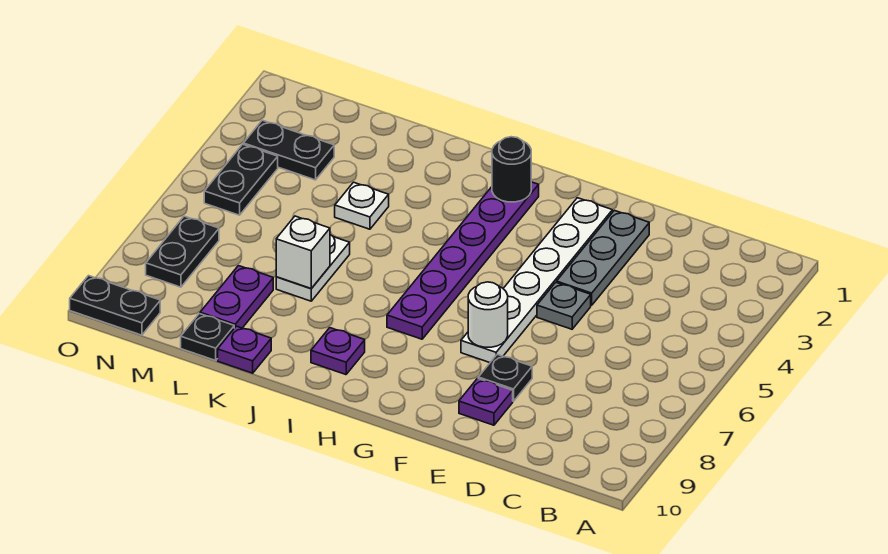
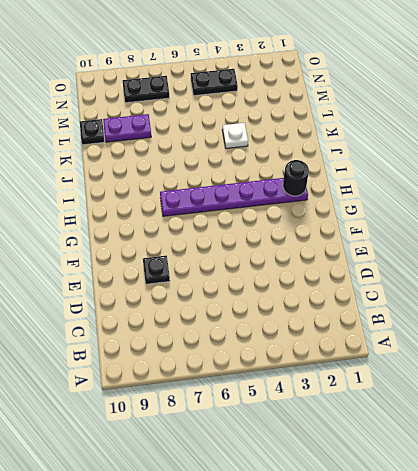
none -> grey plate E2:E4 level 1
none -> grey plate E5 level 1
none -> purple plate E9 level 1

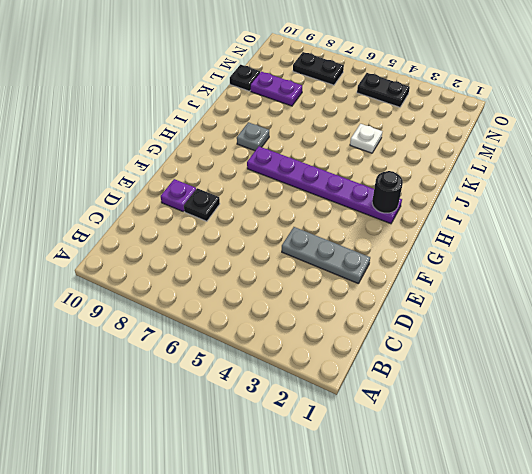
grey plate I8 level 1 -> grey plate E5 level 1
none -> white plate F2:F7 level 1
none -> purple plate I9 level 1
none -> white plate K6:K7 level 1

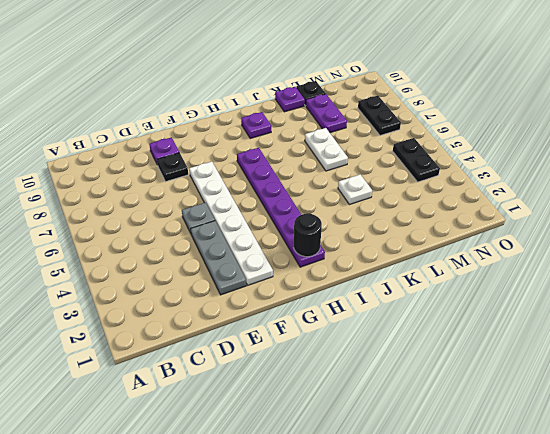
none -> black plate M3:N3 level 1
none -> black plate N10:O10 level 1
none -> white round brick F7 level 2

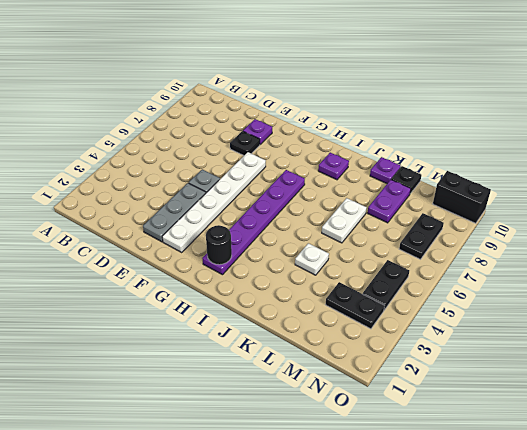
black brick N10:O10 level 1 -> black plate N10:O10 level 1
none -> white round brick F7 level 2
none -> white brick K7 level 2

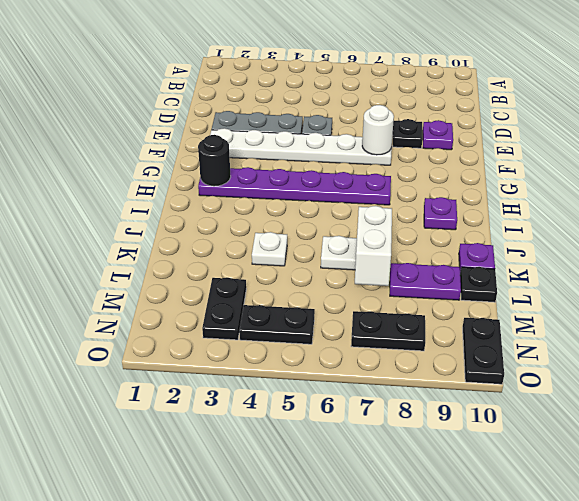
white brick K7:L7 level 2 -> white brick K7 level 2

